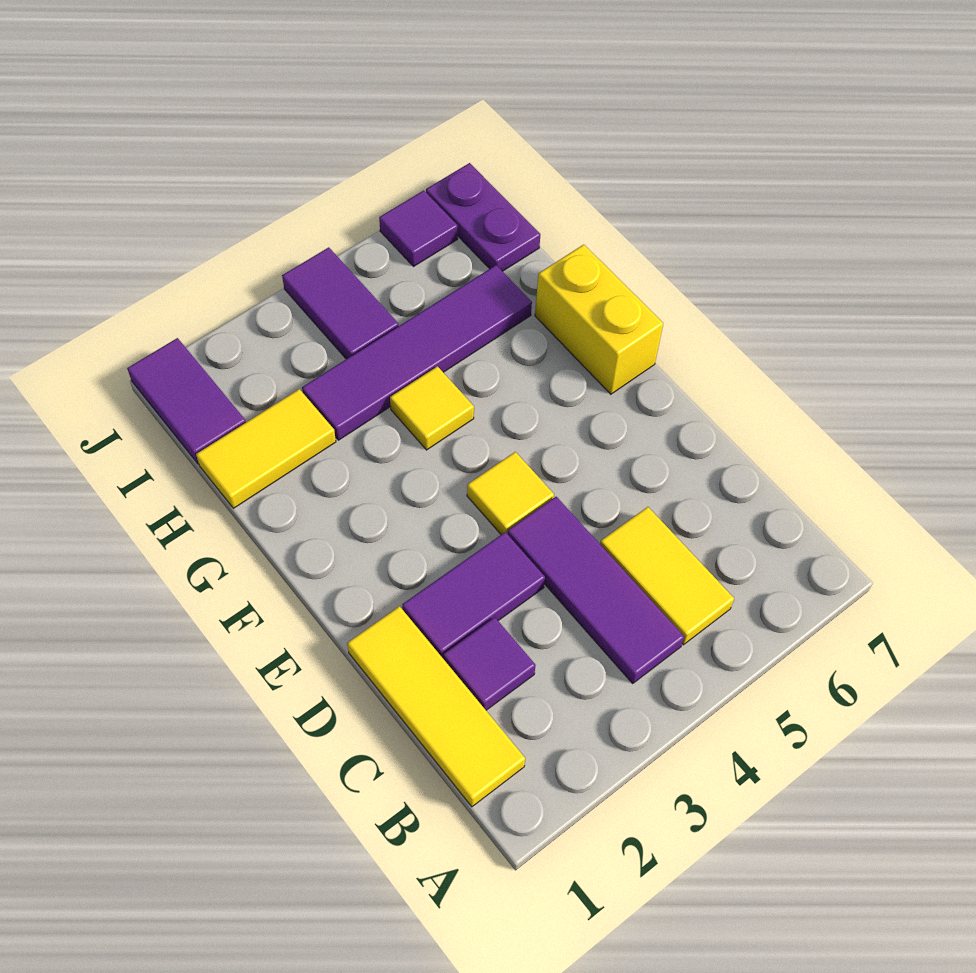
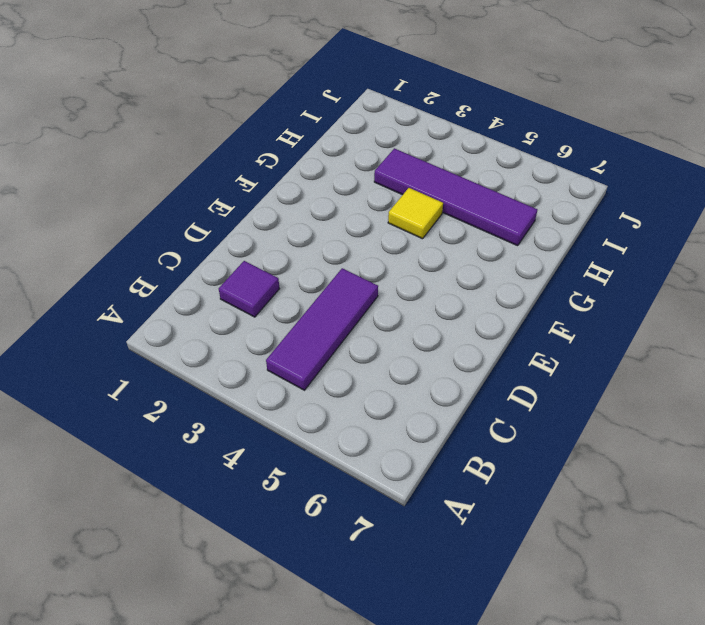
none -> yellow tile B1:D1 level 1
none -> yellow tile B5:C5 level 1
none -> purple tile D2:D3 level 1

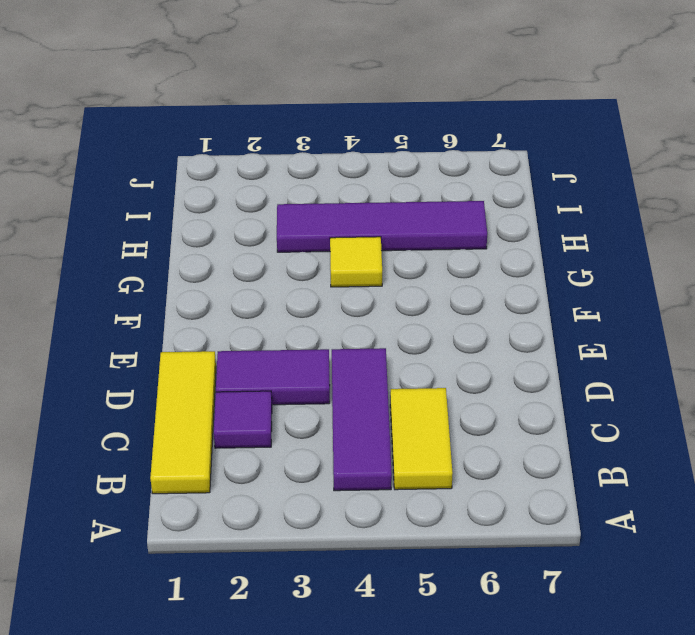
none -> yellow tile E4 level 1
none -> yellow brick F7:G7 level 1
none -> yellow tile H1:H2 level 1

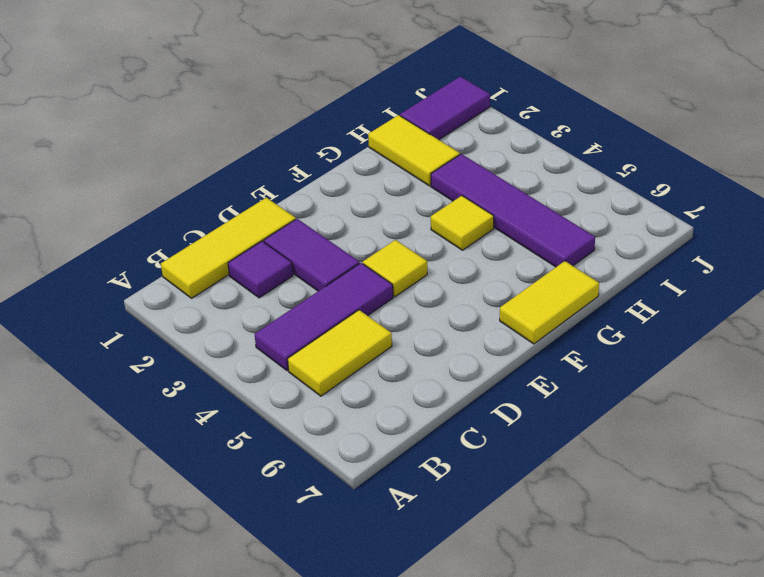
yellow tile F7:G7 level 1 -> yellow brick F7:G7 level 1
none -> purple tile I4:J4 level 1
none -> purple plate I7:J7 level 1
none -> purple tile J6 level 1

